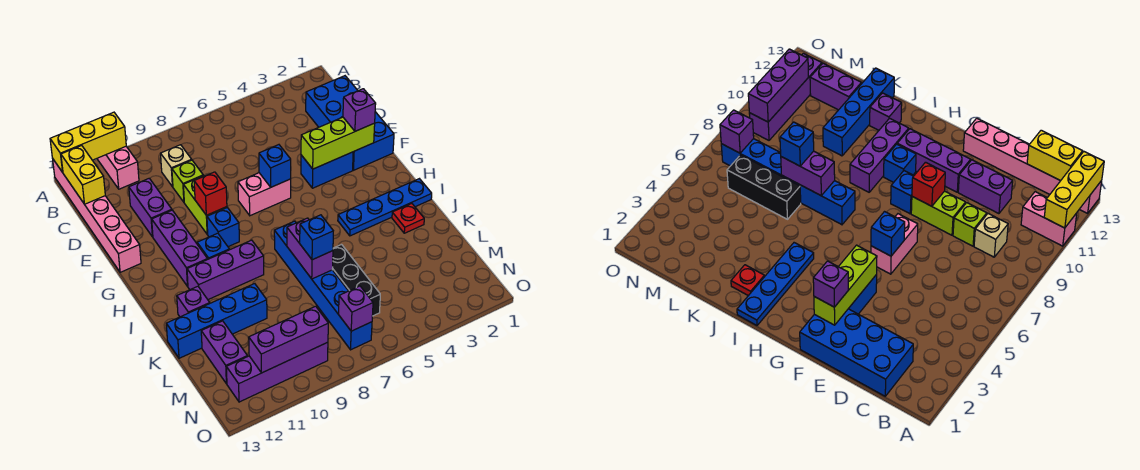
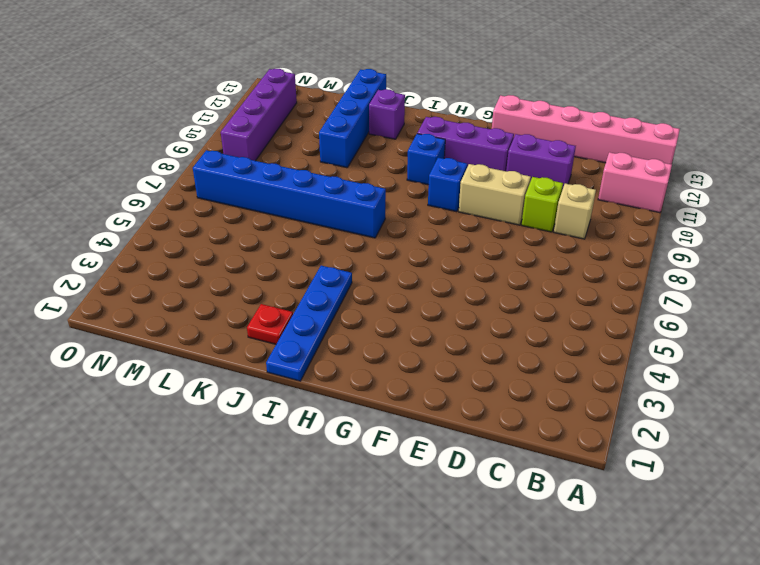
tan brick E9:F9 level 1 -> lime brick E9:F9 level 1
none -> blue brick C1:F2 level 1
none -> blue brick F3:F4 level 1
none -> pink brick F6:F7 level 1
none -> purple brick I9:I11 level 1

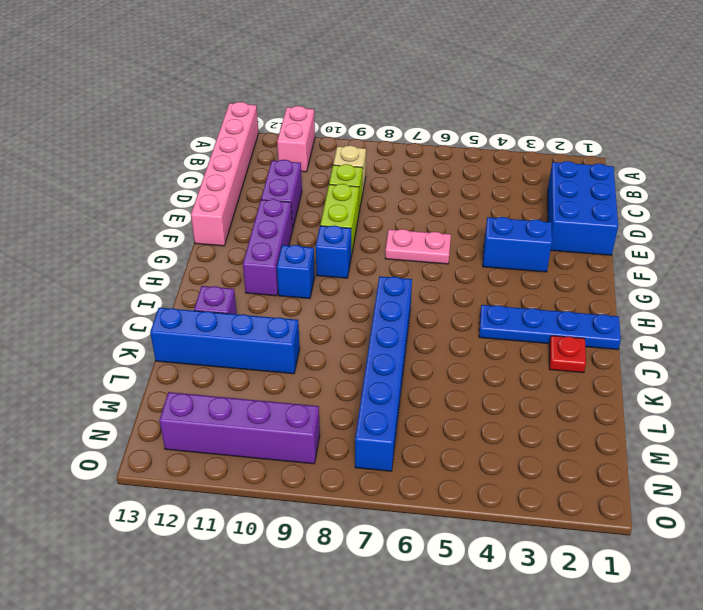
blue brick C1:E2 level 1 -> blue brick C1:F2 level 1
pink plate F6:F7 level 1 -> pink brick F6:F7 level 1
none -> purple brick I9:I11 level 1
none -> black brick K6:M6 level 1
none -> purple brick L12:M12 level 1
none -> yellow brick A11:A13 level 2

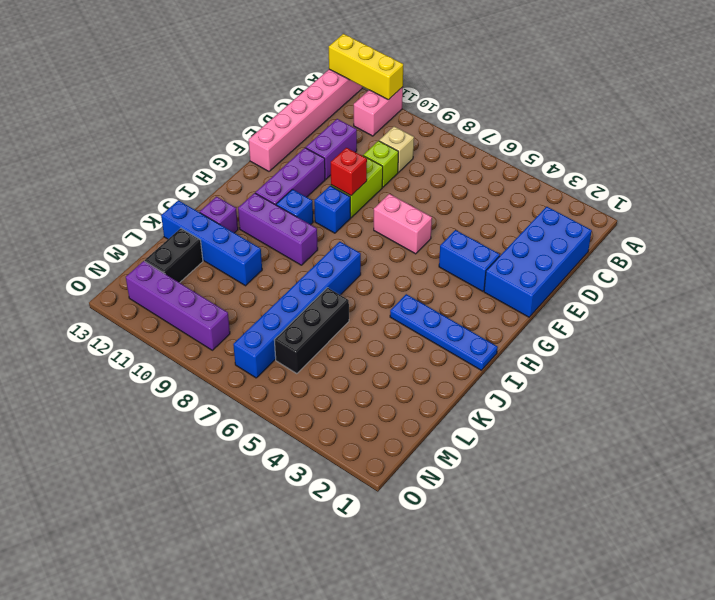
black brick L12:M12 level 1 -> purple brick L12:M12 level 1
none -> red plate J2 level 1
none -> yellow brick B13:C13 level 2
none -> lime brick F2:F4 level 2
none -> blue brick F6 level 2

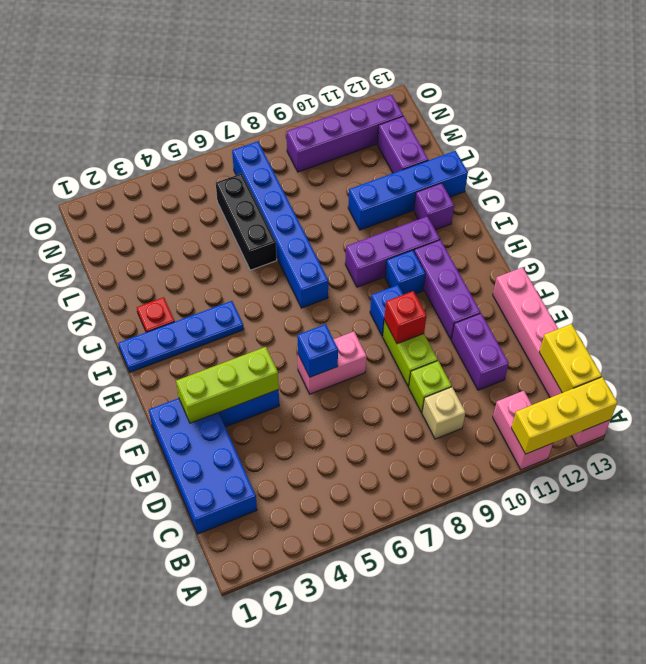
none -> purple brick J7:K7 level 2
none -> purple brick N7 level 2
none -> purple brick N9:N11 level 2
none -> purple brick F2 level 3

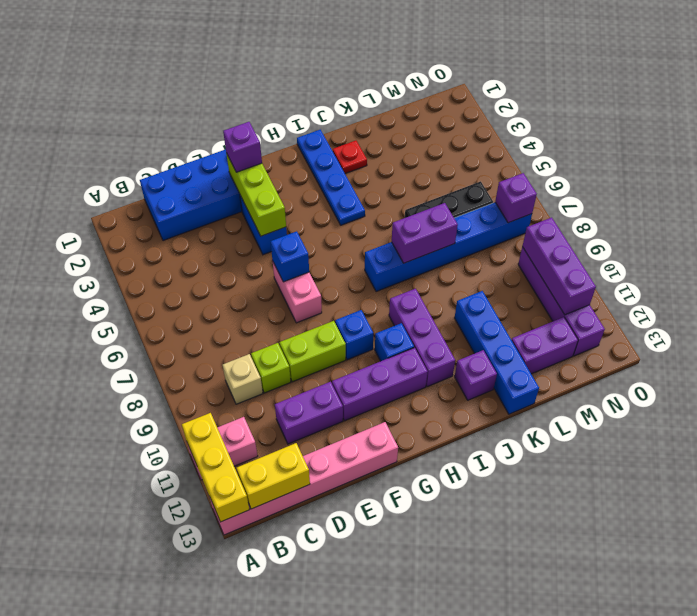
none -> red brick F9 level 2
none -> blue brick K7 level 3

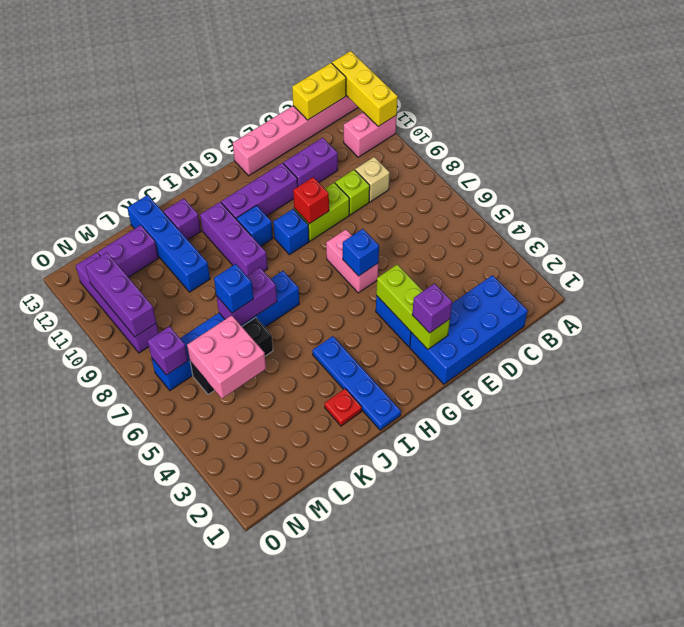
pink brick L5:M6 level 2 -> none

